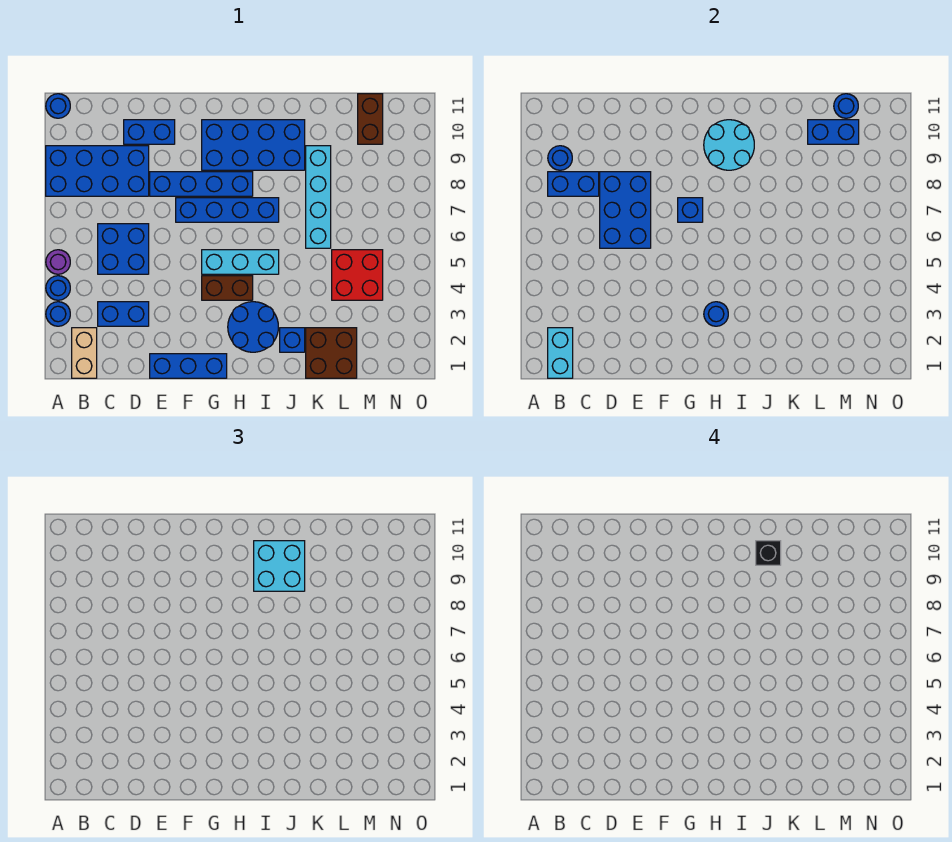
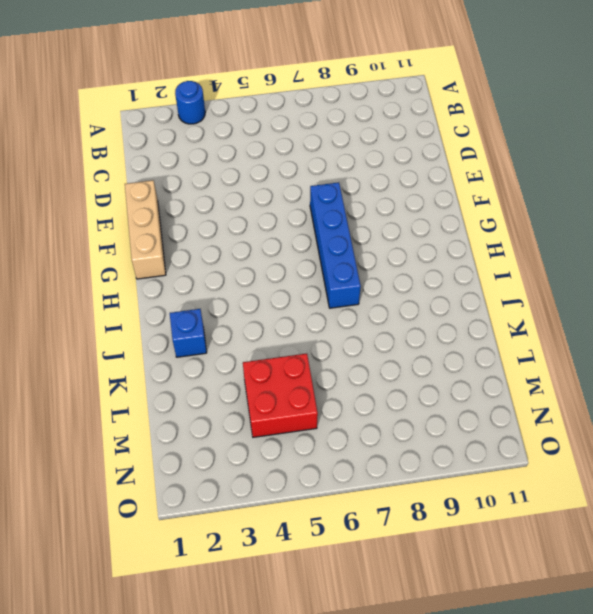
tan brick E1:G1 level 1 -> blue brick E1:G1 level 1
none -> blue round brick A4 level 1
none -> purple round brick A5 level 1
none -> blue brick A8:D9 level 1
none -> blue round brick A11 level 1

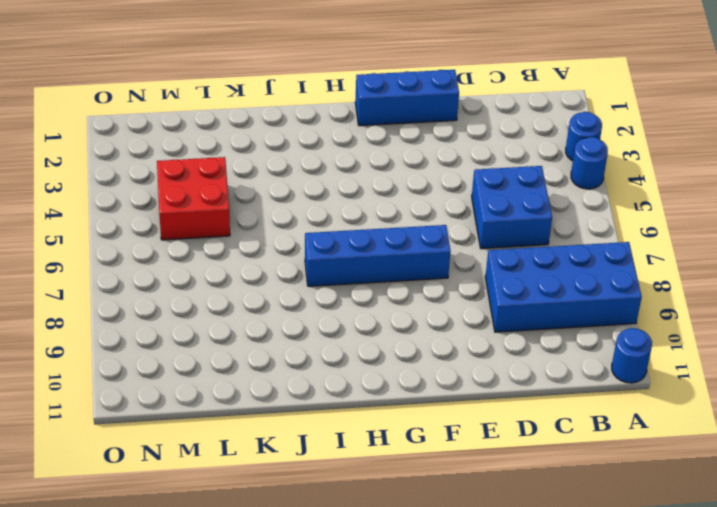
none -> purple round brick A5 level 1
none -> tan brick B1:B2 level 1
none -> blue brick C3:D3 level 1
none -> blue brick D10:E10 level 1

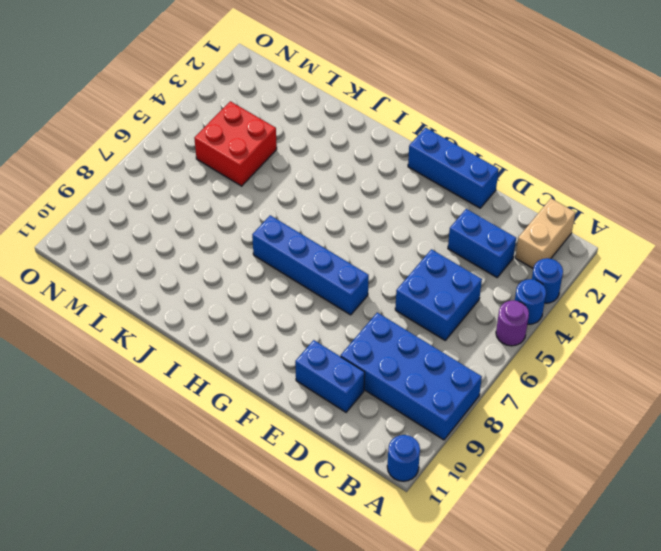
none -> blue brick E8:H8 level 1
none -> brown brick G4:H4 level 1
none -> cyan brick G5:I5 level 1
none -> blue brick G9:J10 level 1

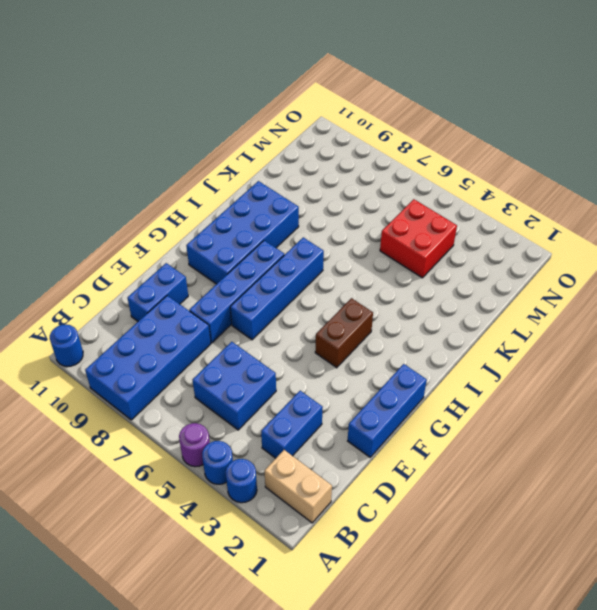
none -> cyan brick G5:I5 level 1
none -> blue round brick H2:I3 level 1
none -> blue brick J2 level 1
none -> brown brick K1:L2 level 1

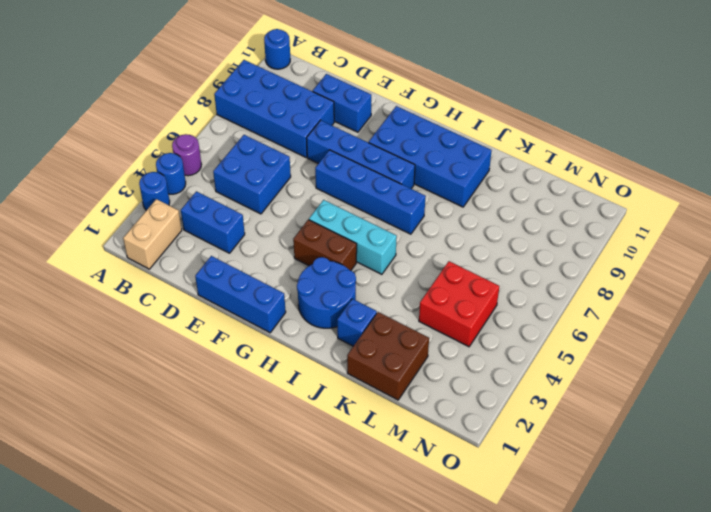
none -> cyan brick K6:K9 level 1
none -> brown brick M10:M11 level 1
none -> cyan brick B1:B2 level 2
none -> blue brick B8:C8 level 2

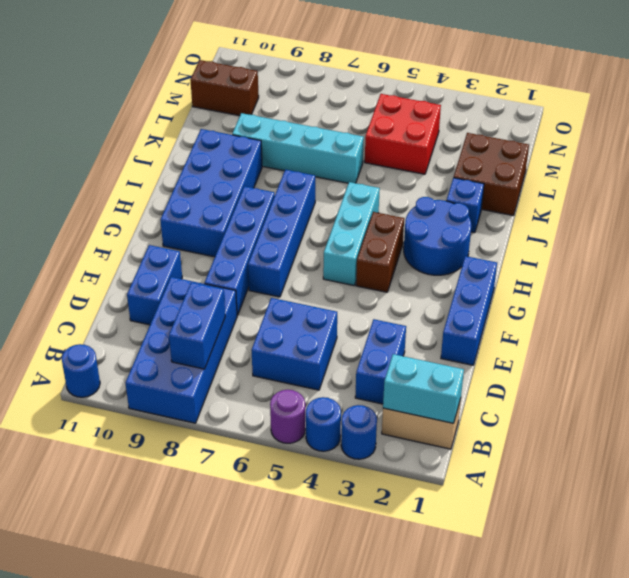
none -> blue round brick B9 level 2
none -> blue brick D6:E8 level 2
none -> blue brick G7 level 2
none -> blue round brick H3 level 2

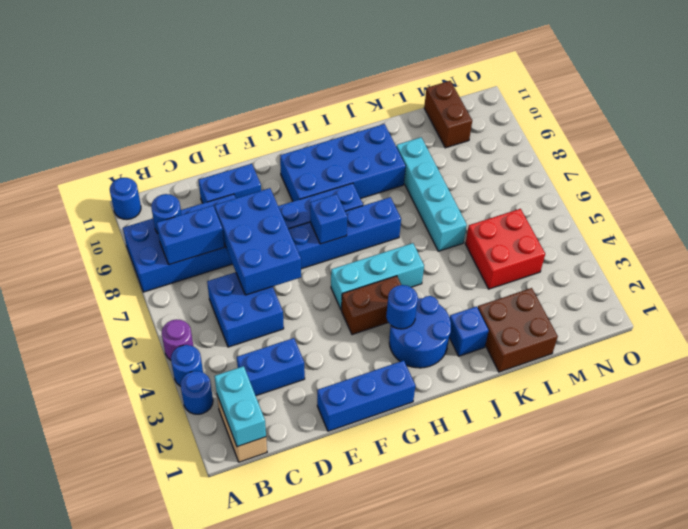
none -> cyan round brick H9:I10 level 2
none -> blue brick L10:M10 level 2
none -> blue round brick M11 level 2
none -> cyan brick I9:J10 level 3

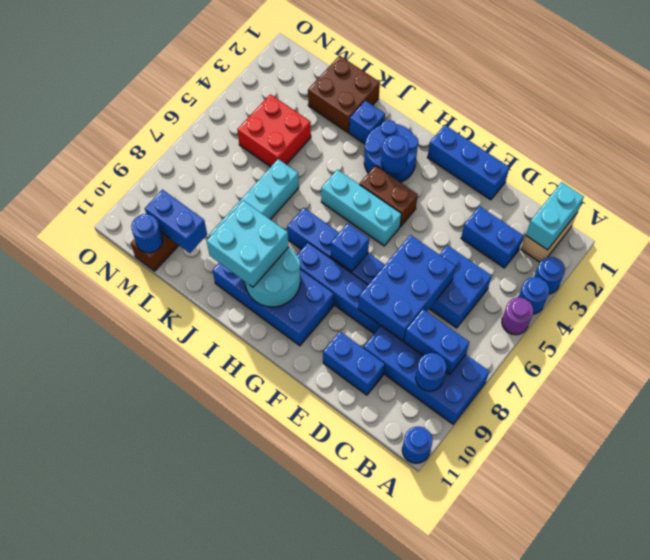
none -> black brick J10 level 4

